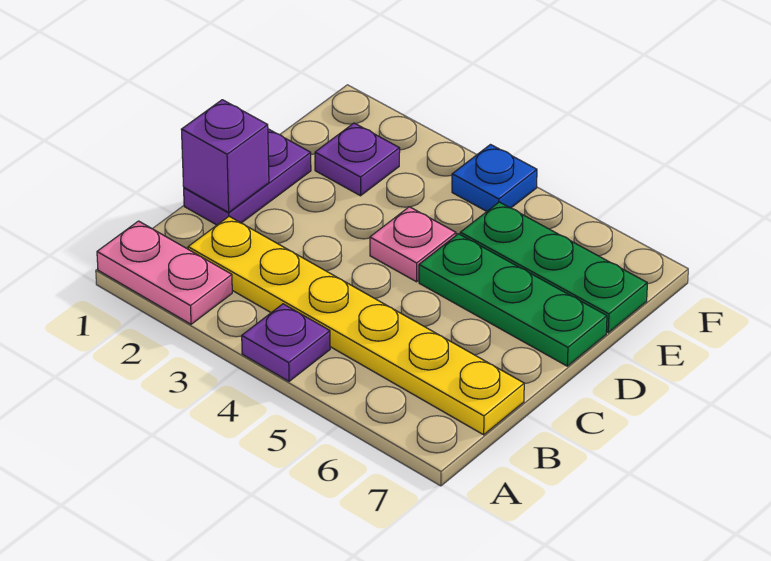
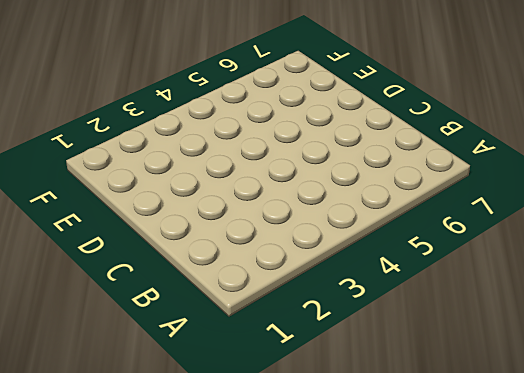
none -> pink plate A1:A2 level 1
none -> purple plate A4 level 1

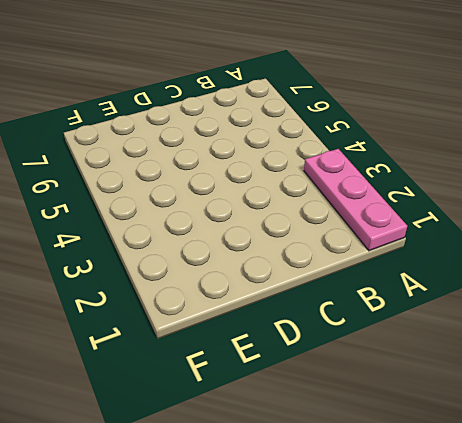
pink plate A1:A3 level 1 -> pink plate A1:A2 level 1
none -> purple plate A4 level 1
none -> yellow plate B2:B7 level 1

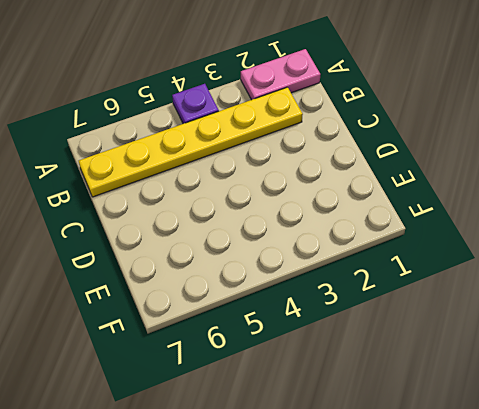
none -> purple plate C1:D1 level 1
none -> pink plate D4 level 1

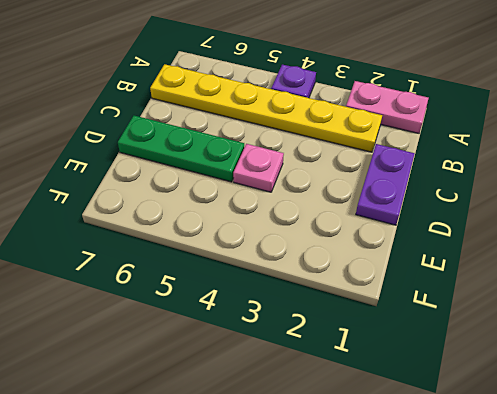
none -> purple plate E2 level 1
none -> green plate E5:E7 level 1

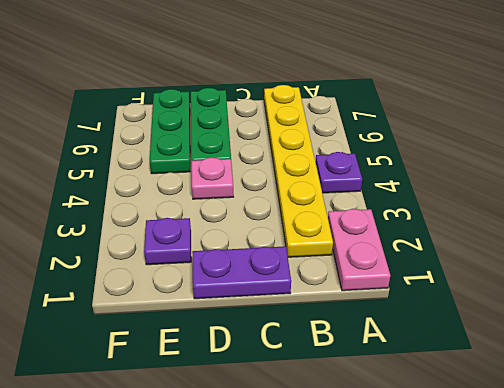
none -> blue plate F4 level 1
none -> purple brick C1 level 2

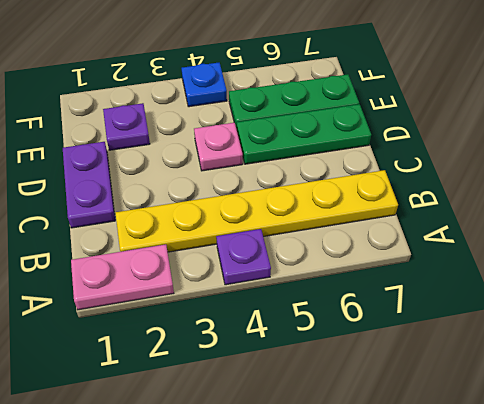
none -> purple brick C1 level 2

